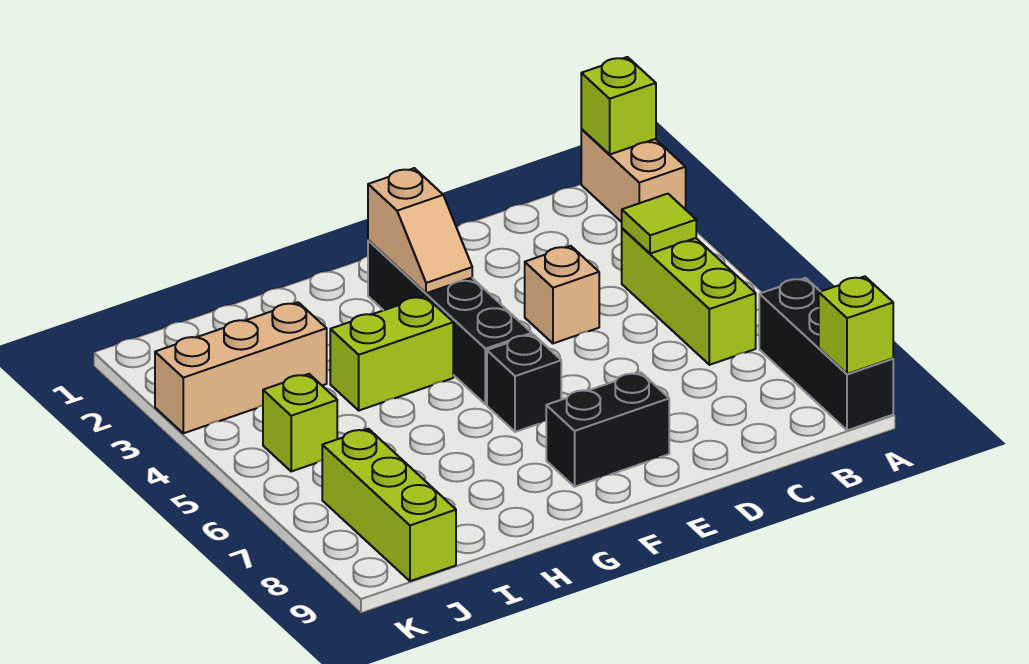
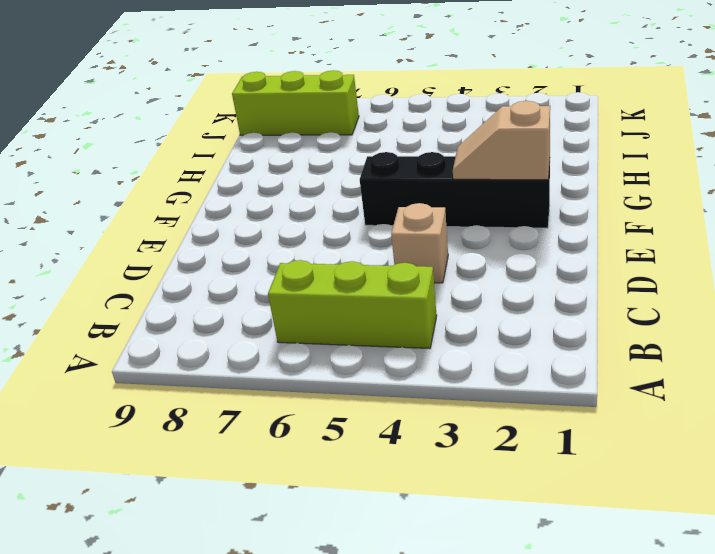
none -> tan brick A1:A2 level 1
none -> black brick A7:A9 level 1
none -> black brick E8:F8 level 1

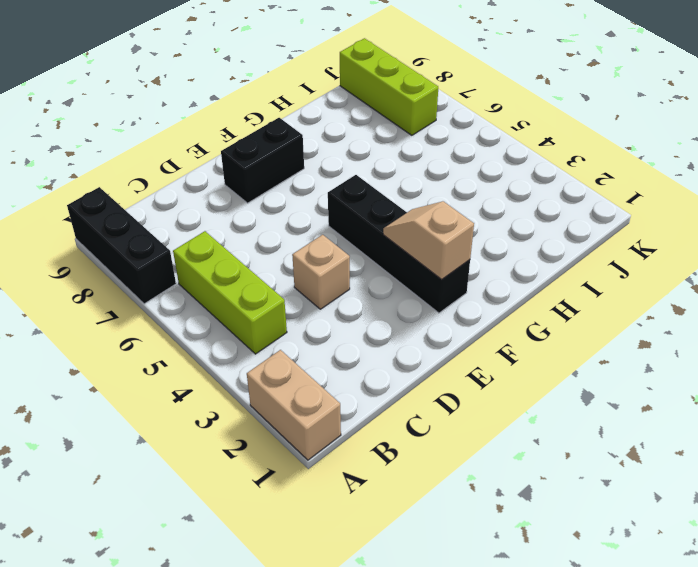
none -> black brick F6 level 1
none -> lime brick G4:H4 level 1
none -> tan brick I3:K3 level 1

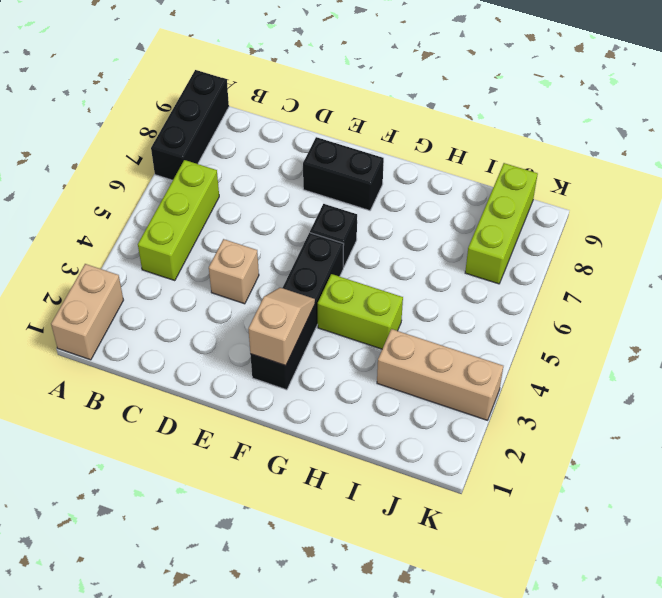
none -> lime brick J5 level 1
none -> lime brick A1 level 2
none -> lime brick A9 level 2

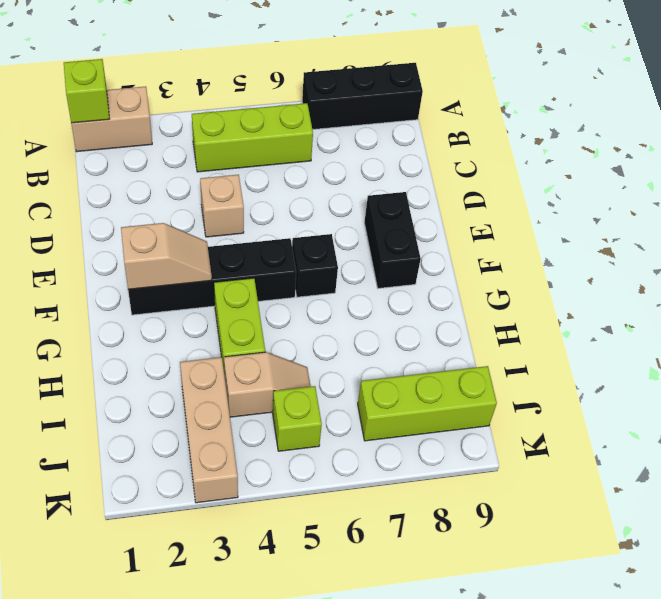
tan slope I4:I5 level 1 top 4 -> none
none -> lime brick A9 level 2
none -> lime tile B4 level 2

